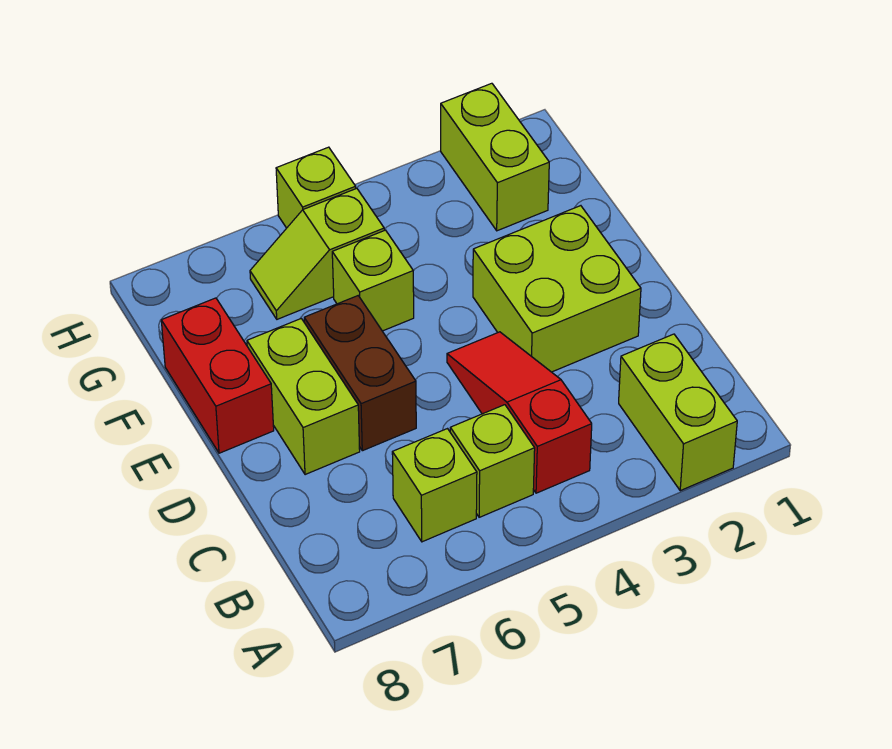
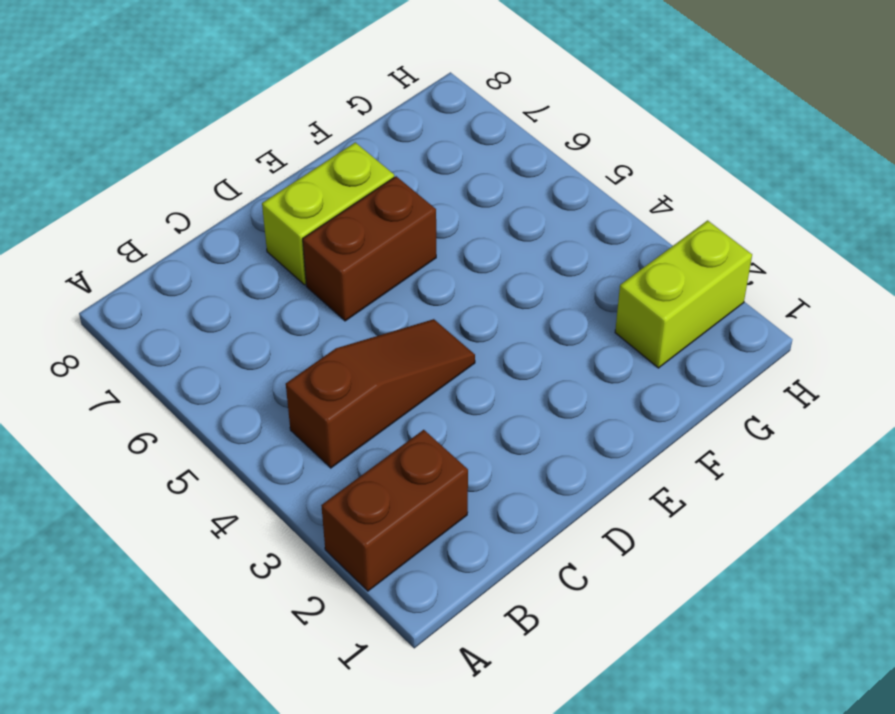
brown brick A2:B2 level 1 -> lime brick A2:B2 level 1
brown slope B4:D4 level 1 top B -> red slope B4:D4 level 1 top B
none -> lime brick B5 level 1
none -> lime brick B6 level 1
none -> lime brick D2:E3 level 1

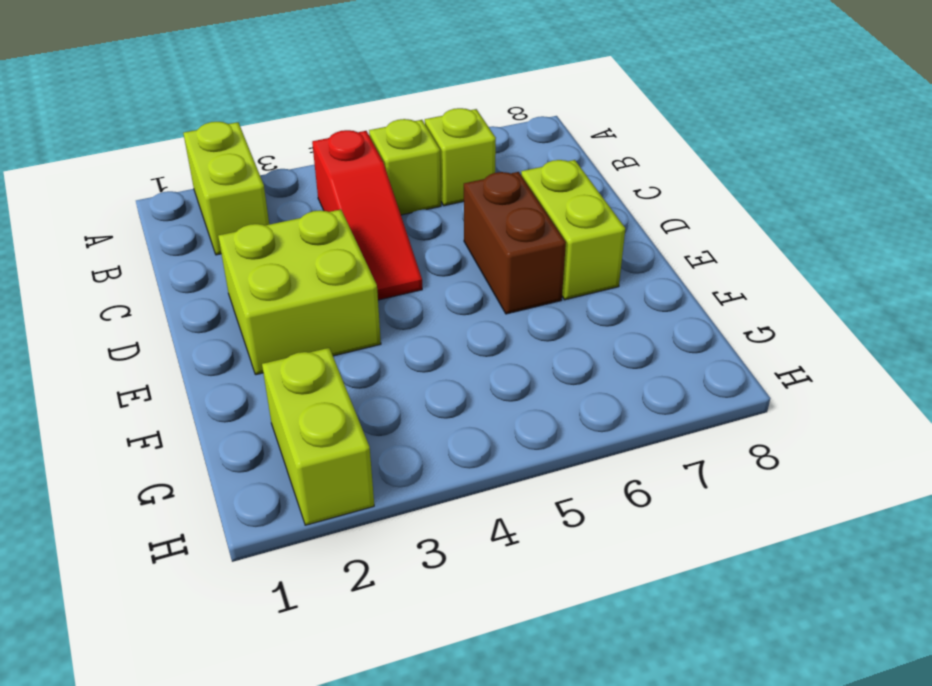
none -> red brick E8:F8 level 1
none -> lime brick F5 level 1
none -> lime slope G5:G6 level 1 top 5

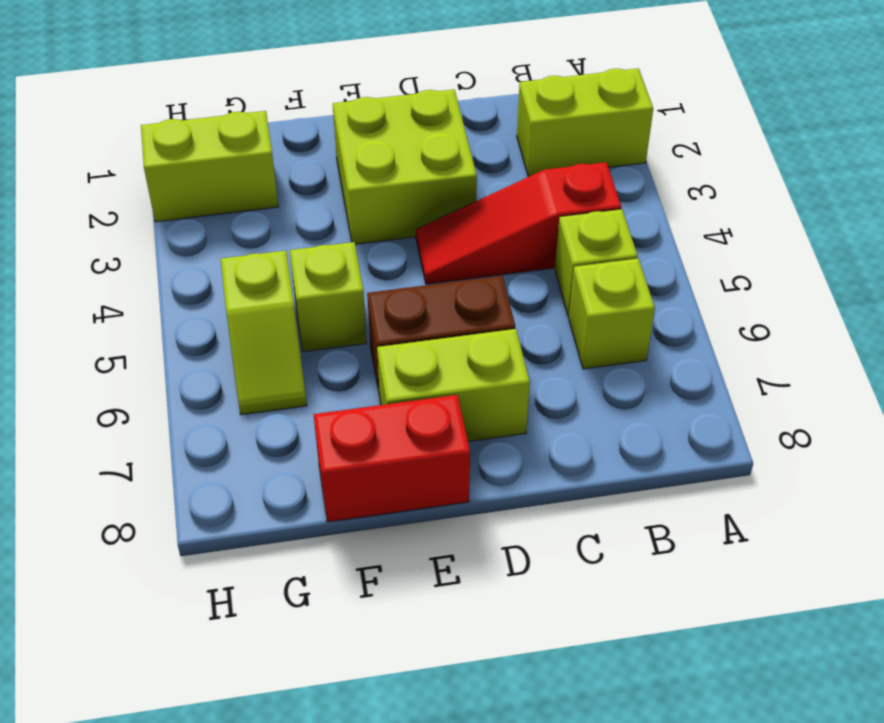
none -> lime brick H5 level 1

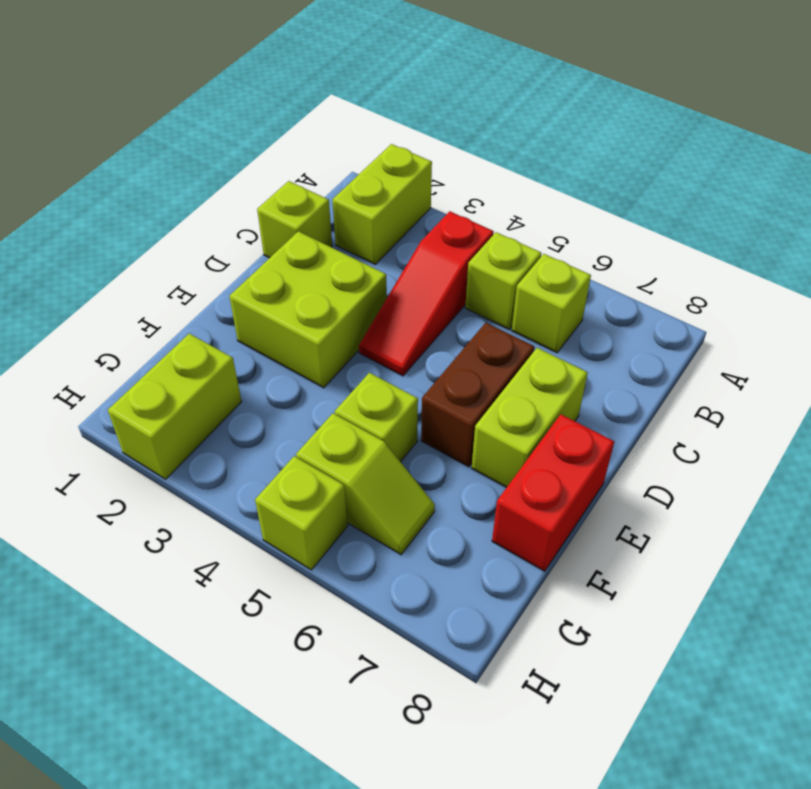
lime brick C1 level 1 -> none

